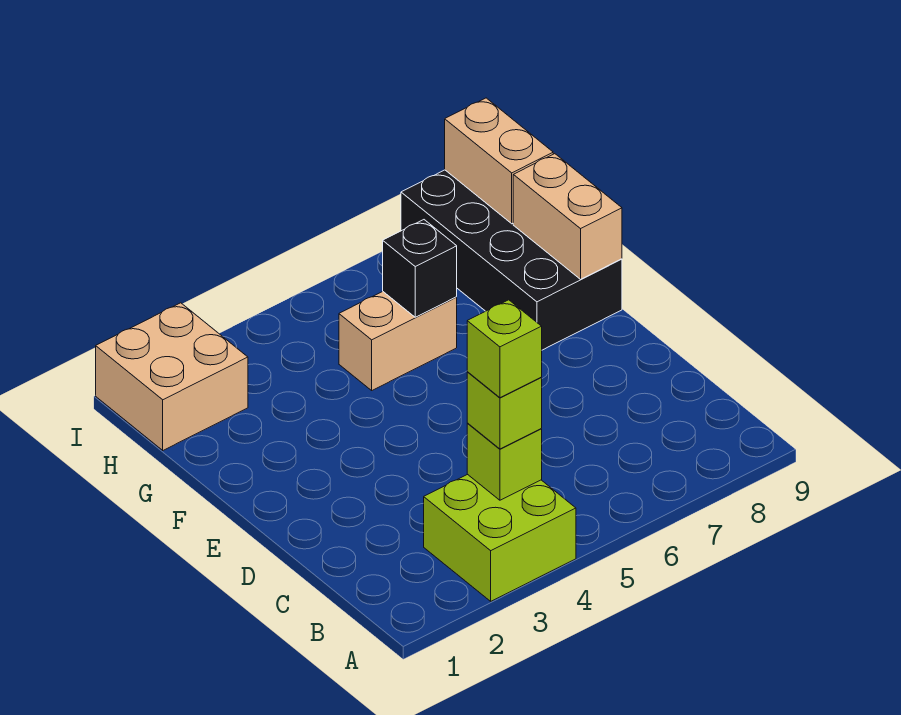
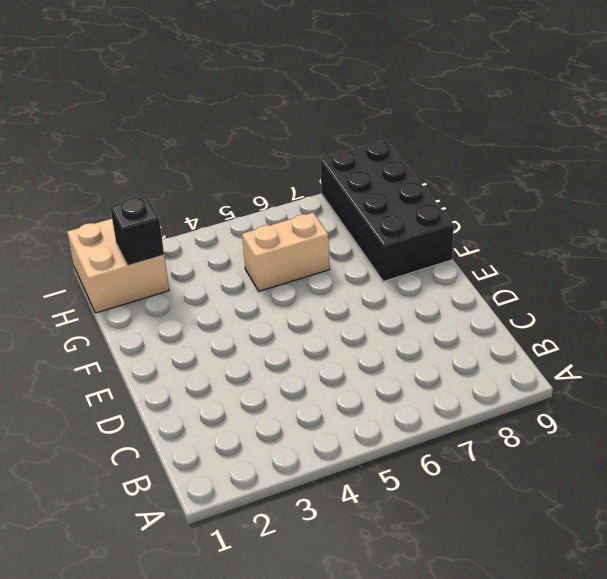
black brick H2 level 2 -> black brick G6 level 2
none -> lime brick A3:B4 level 1
none -> lime brick B4 level 2

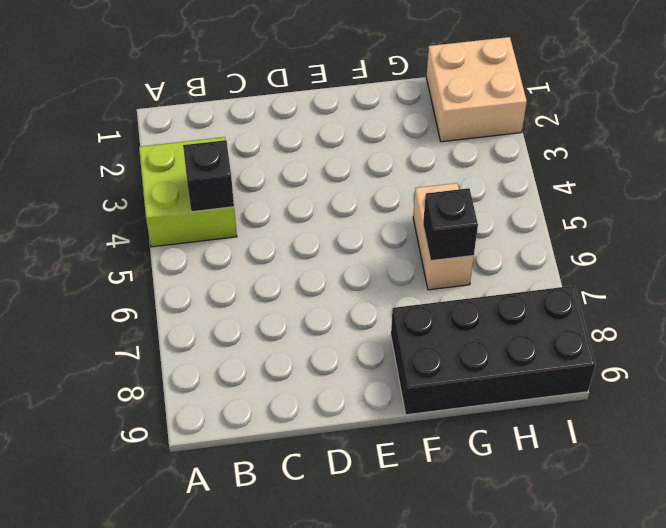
black brick B4 level 2 -> lime brick B4 level 2
none -> tan brick F9:G9 level 2
none -> tan brick H9:I9 level 2

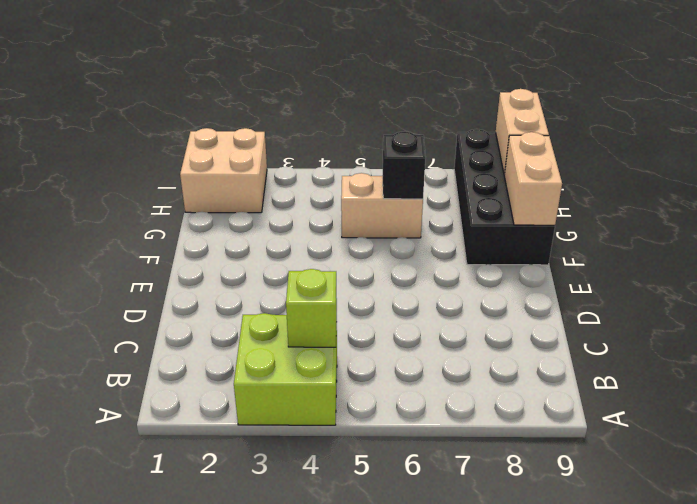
none -> lime brick B4 level 3
none -> lime brick B4 level 4

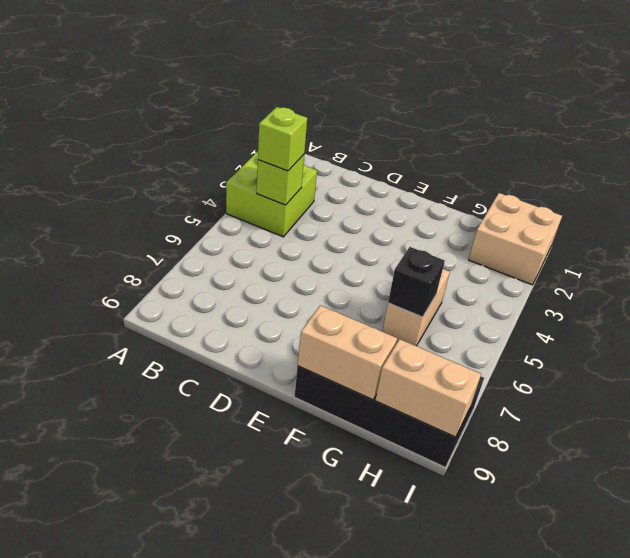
none -> lime brick B4 level 4

